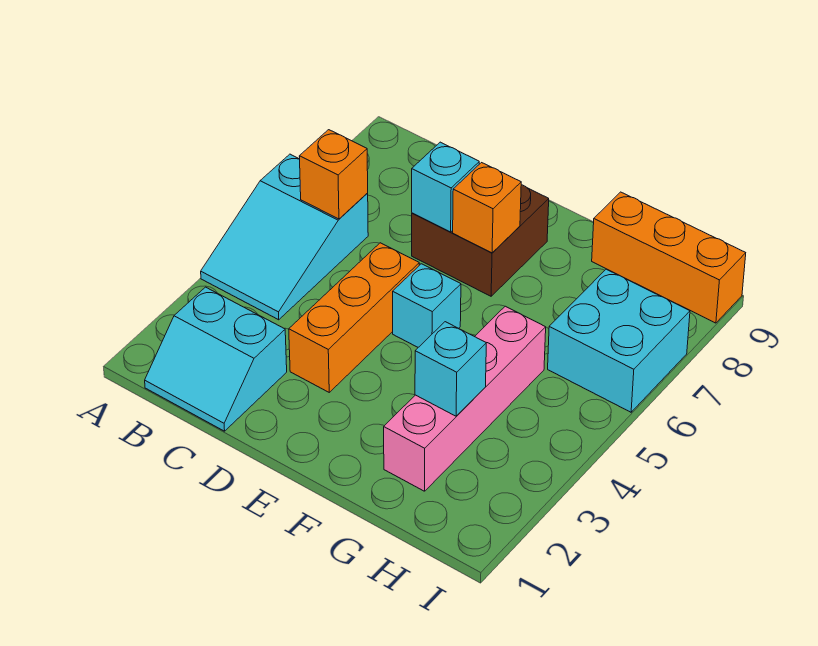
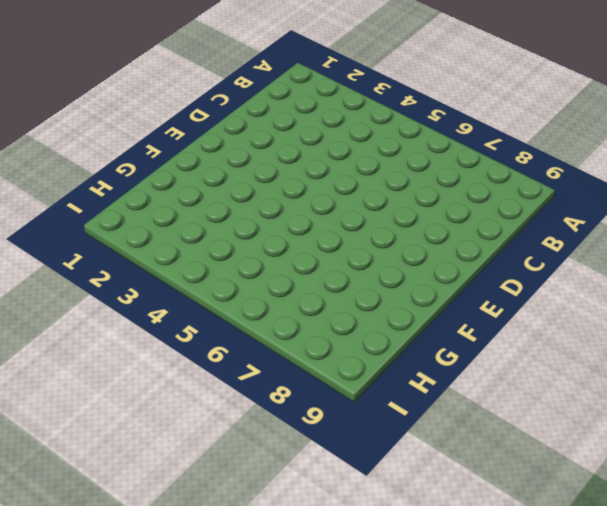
none -> cyan slope A4:B6 level 1 top 6
none -> cyan slope B1:C2 level 1 top 2
none -> orange brick D3:D5 level 1

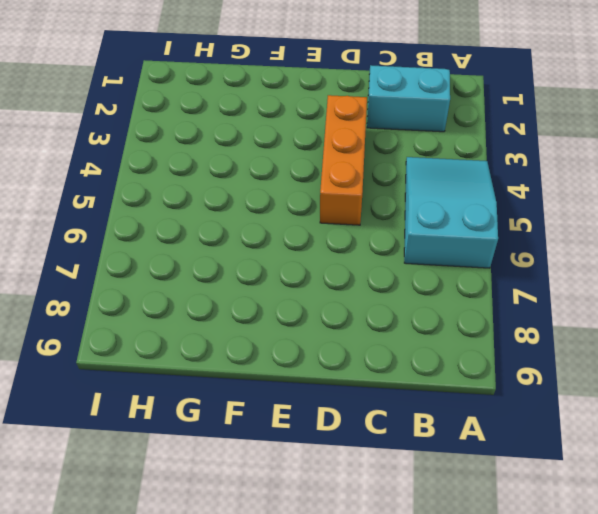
none -> brown brick D7:E8 level 1
none -> cyan brick E5 level 1
none -> pink brick G2:G5 level 1

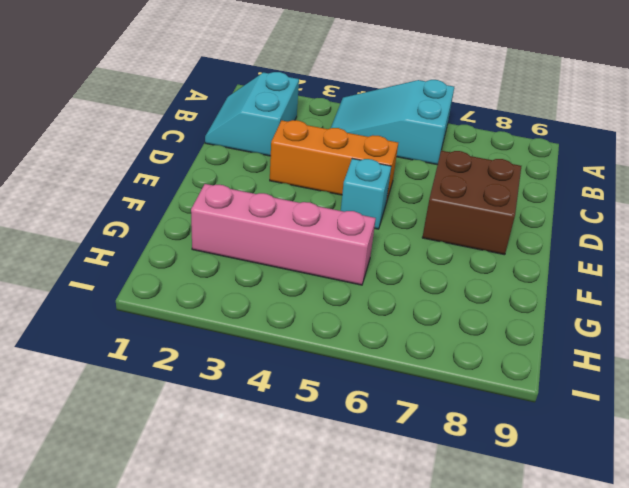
none -> orange brick G9:I9 level 1
none -> cyan brick H6:I7 level 1
none -> orange brick B6 level 2

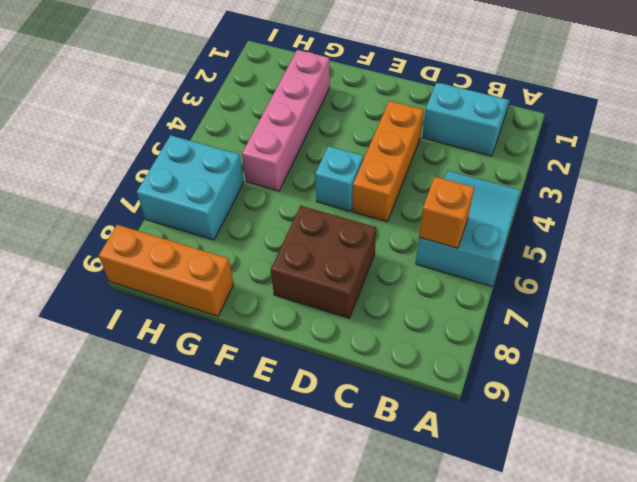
none -> cyan brick D7 level 2
none -> orange brick E7 level 2
none -> cyan brick G3 level 2

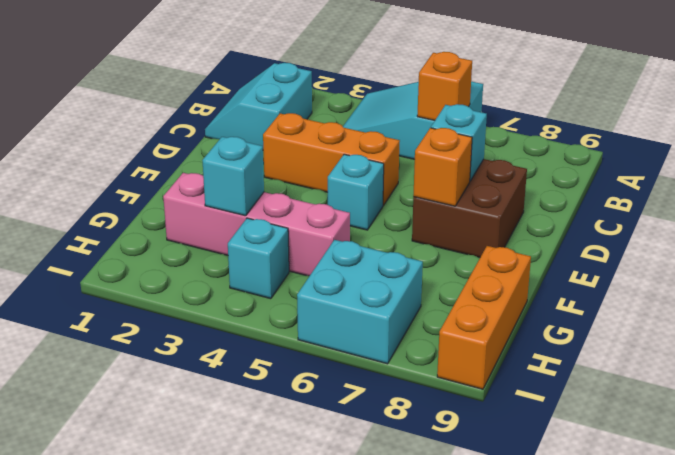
cyan brick H4 level 1 -> none

